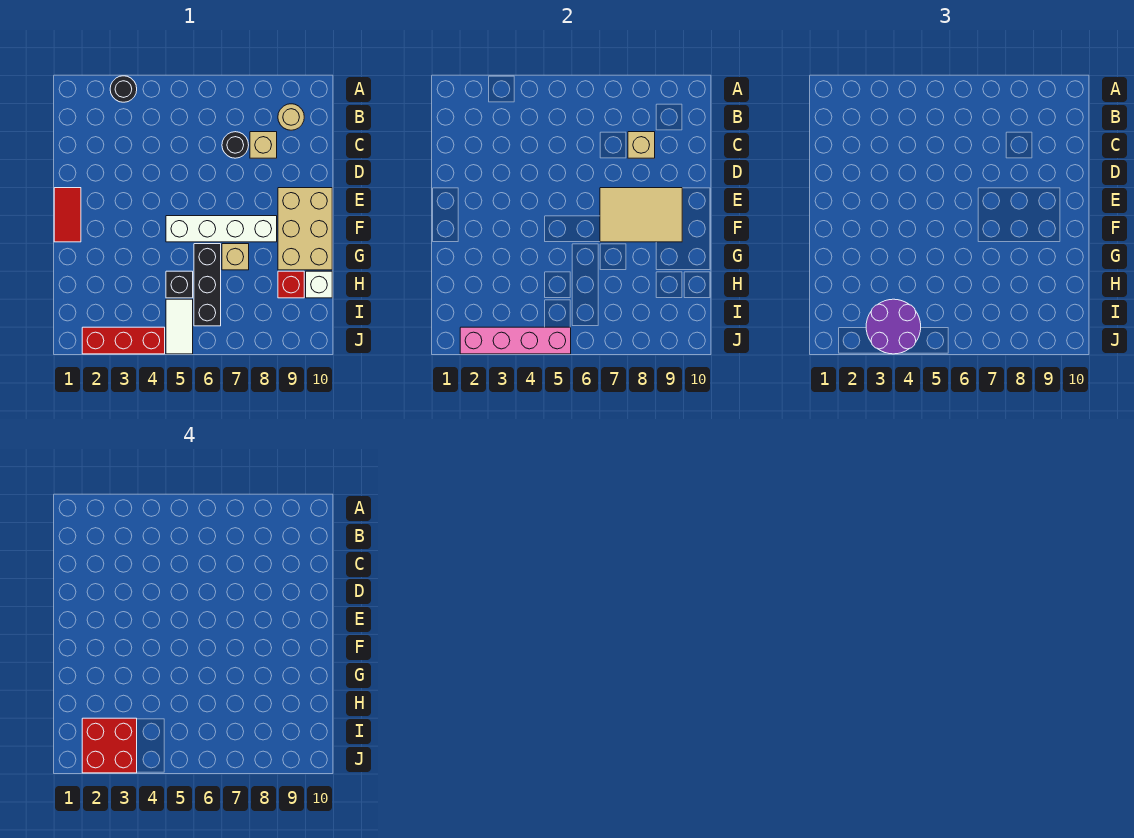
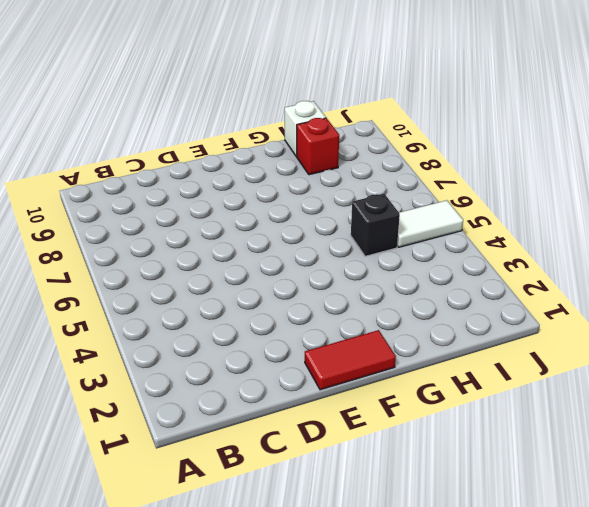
none -> black round brick A3 level 1
none -> tan round brick B9 level 1
none -> black round brick C7 level 1

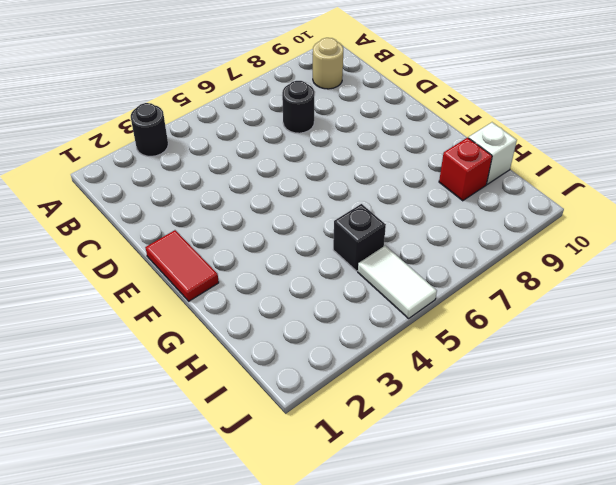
none -> tan brick C8 level 1
none -> tan brick E9:G10 level 1
none -> white brick F5:F8 level 1

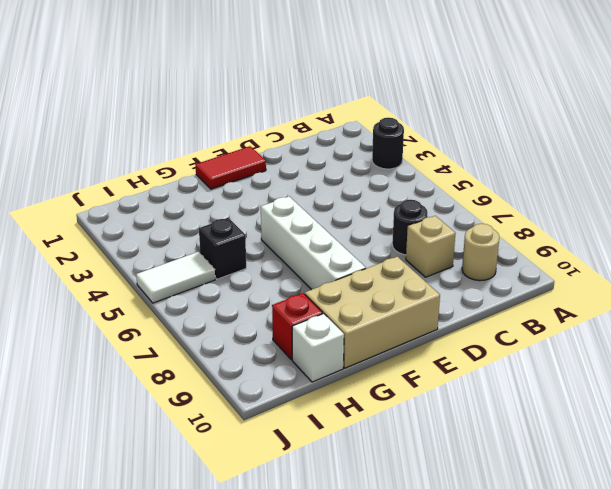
none -> black brick G6:I6 level 1
none -> tan brick G7 level 1
none -> red brick J2:J4 level 1

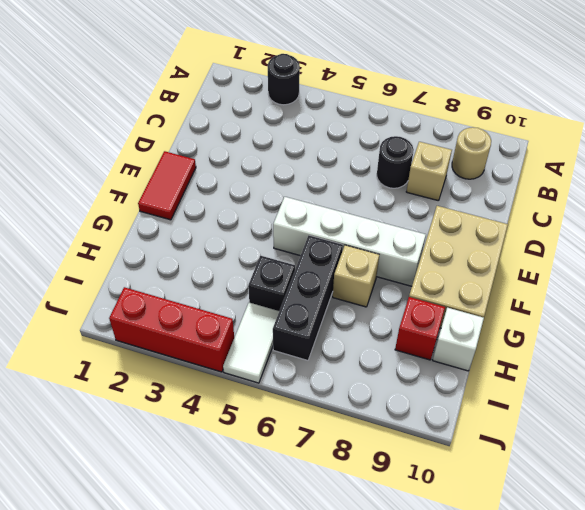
none -> tan brick C8 level 2
none -> tan tile E7:F9 level 2
none -> pink brick J2:J5 level 2

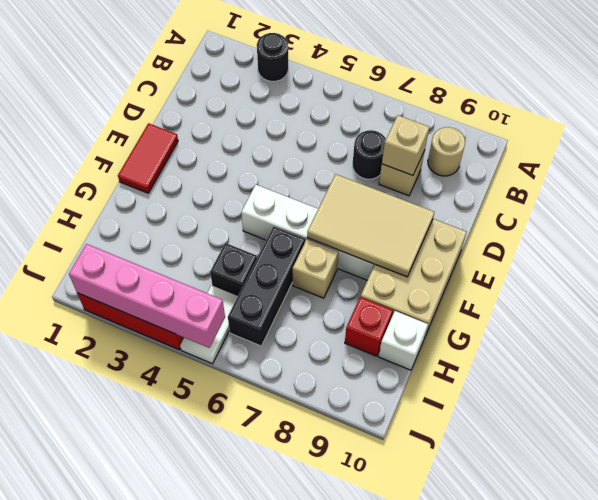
none -> purple round brick I3:J4 level 3
none -> red brick I2:J3 level 4

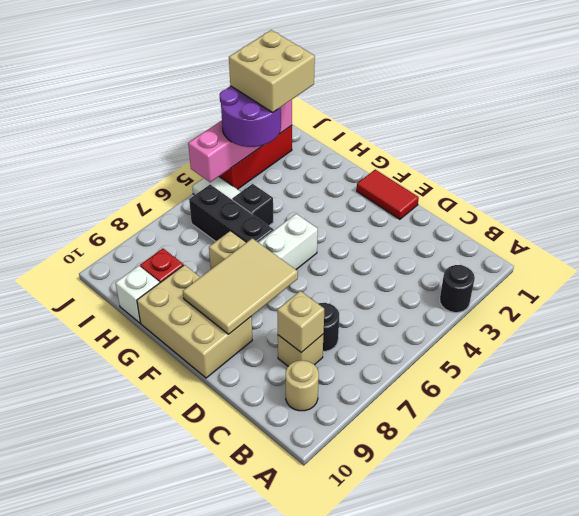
tan brick I2:J3 level 4 -> red brick I2:J3 level 4

